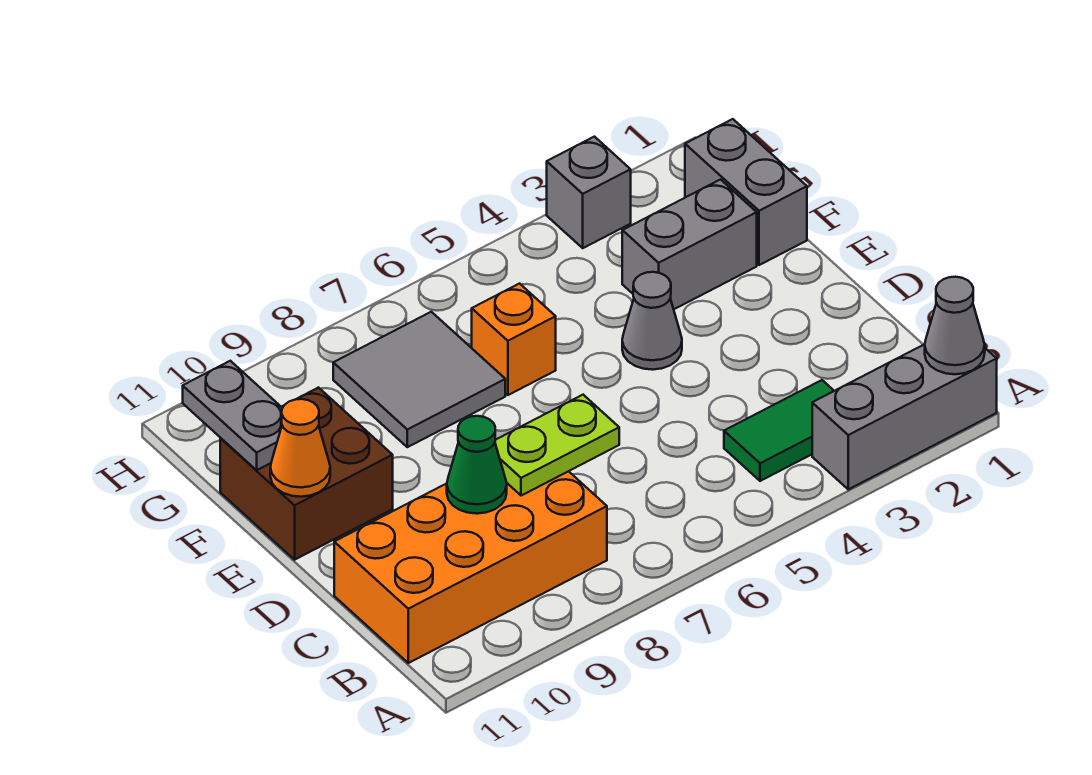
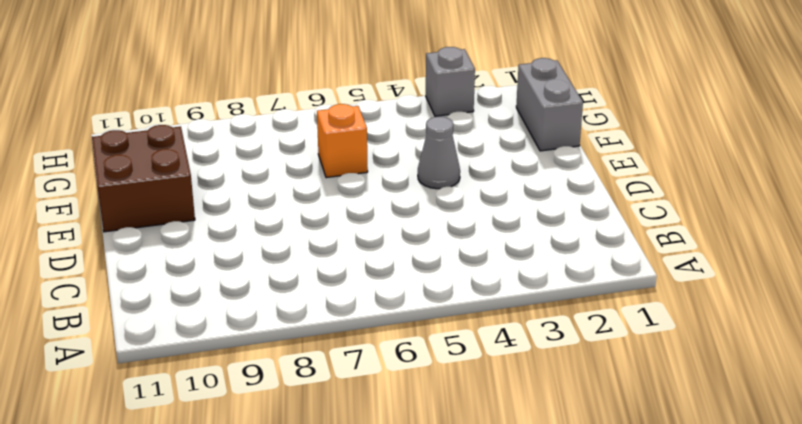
none -> grey brick A1:A3 level 1
none -> green tile B3:B4 level 1
none -> orange brick B8:C11 level 1

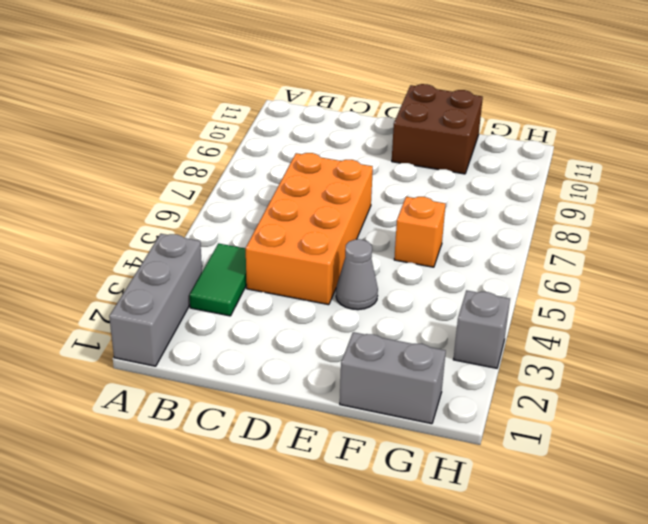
orange brick C4:D7 level 1 -> orange brick B8:C11 level 1
none -> grey brick F2:F3 level 1
none -> grey tile F7:G8 level 1
none -> grey cone A1 level 2

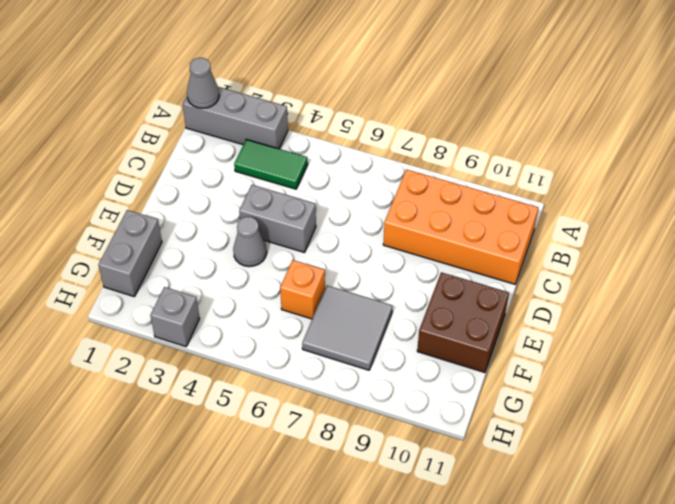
grey brick D4:D5 level 1 -> grey brick F2:F3 level 1
none -> lime plate C7:C8 level 2
none -> green cone C9 level 2
none -> orange cone E11 level 2

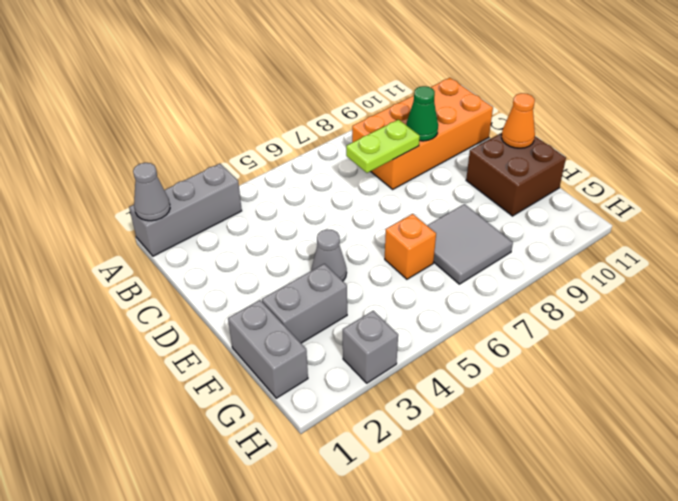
none -> green tile B3:B4 level 1
none -> grey plate F11:G11 level 2

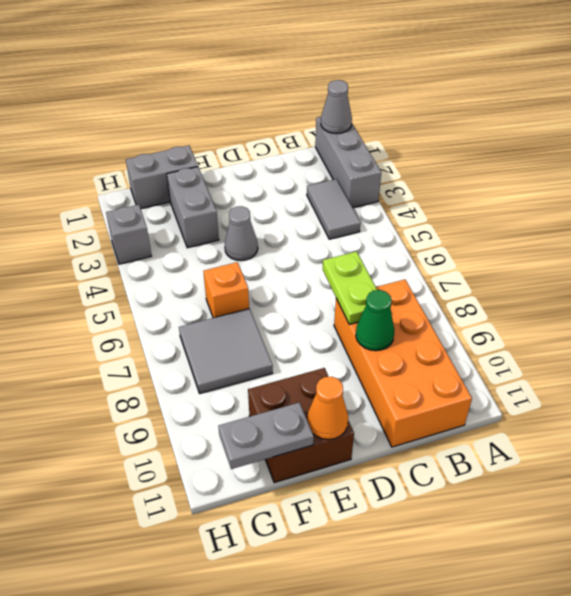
grey tile B3:B4 level 1 -> green tile B3:B4 level 1

